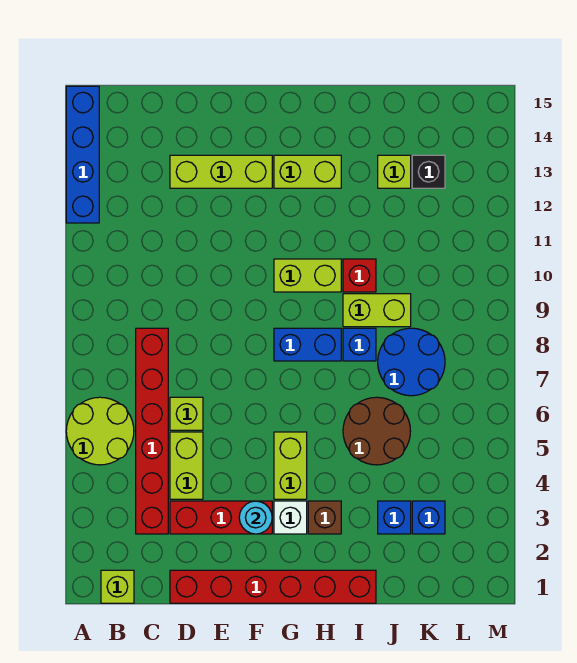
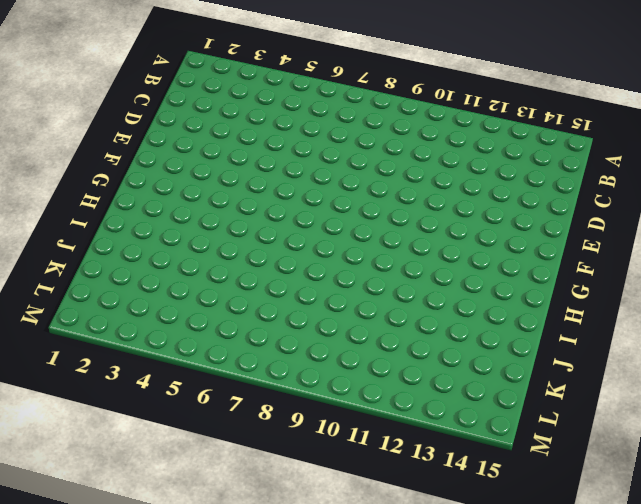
none -> lime round brick A5:B6 level 1
none -> blue brick A12:A15 level 1
none -> lime brick B1 level 1

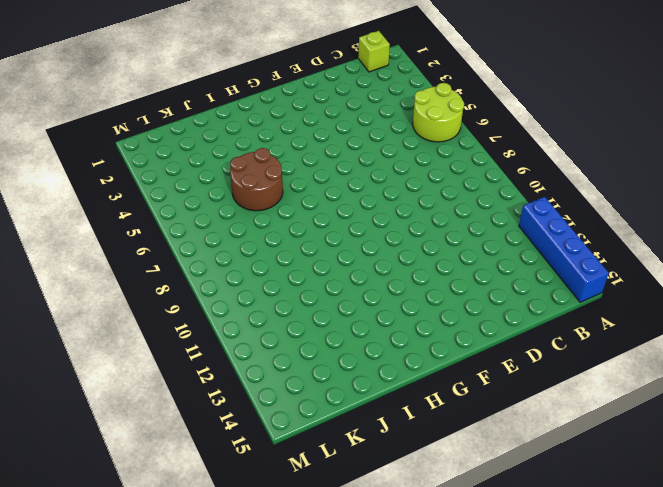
none -> red brick C3:C8 level 1
none -> red brick D1:I1 level 1
none -> red brick D3:F3 level 1

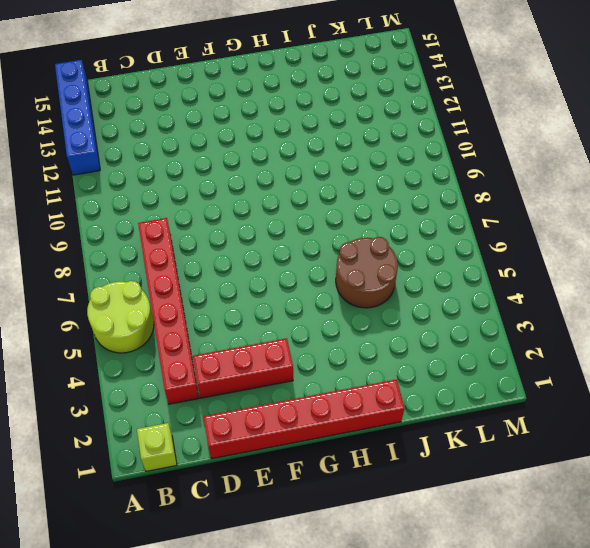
none -> lime brick D4:D5 level 1
none -> lime brick D6 level 1
none -> lime brick D13:F13 level 1

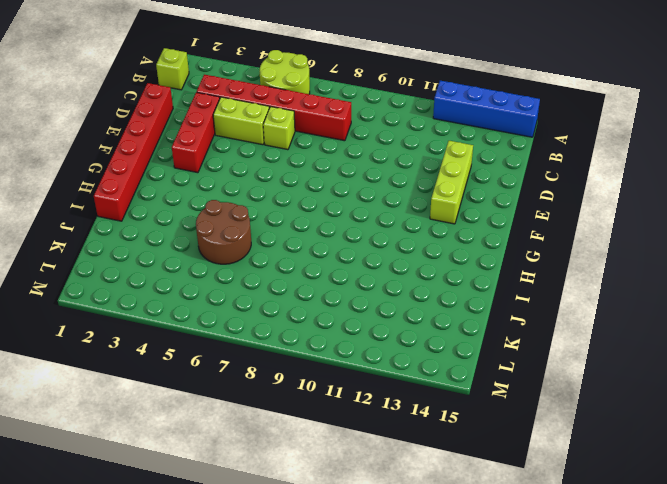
none -> white brick G3 level 1
none -> lime brick G4:G5 level 1
none -> blue brick G8:H8 level 1

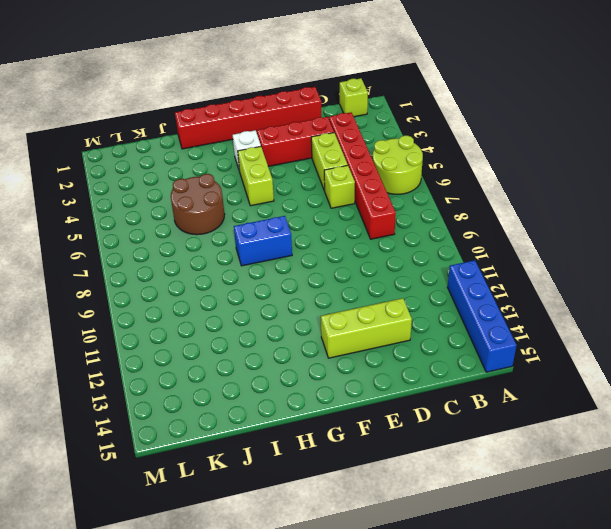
none -> lime brick G10:H10 level 1
none -> lime brick G13:H13 level 1
none -> brown brick H3 level 1

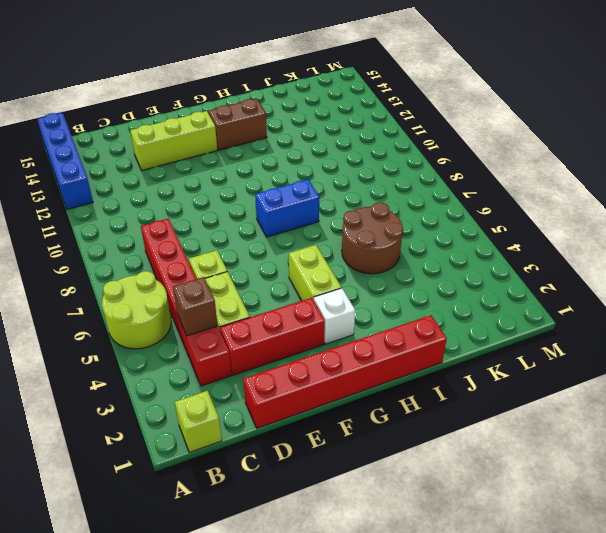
brown brick C4 level 2 -> brown brick H3 level 1
brown brick G13:H13 level 1 -> lime brick G13:H13 level 1
none -> lime brick G10:H10 level 1
none -> blue brick I8 level 1
none -> lime brick I9:J9 level 1

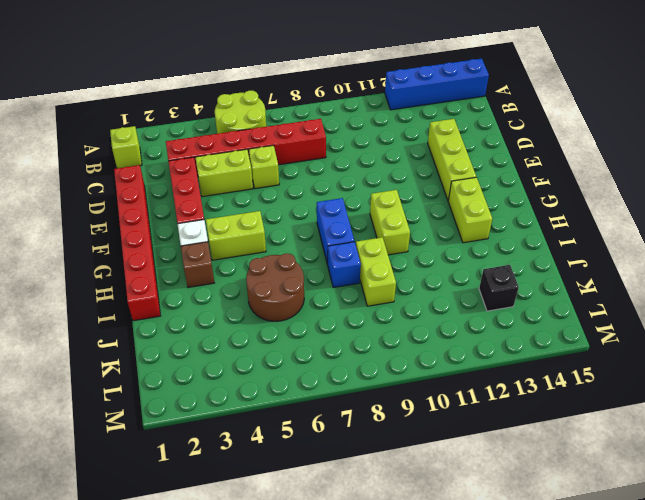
none -> red brick I10 level 1
none -> blue brick J3 level 1
none -> blue round brick J7:K8 level 1

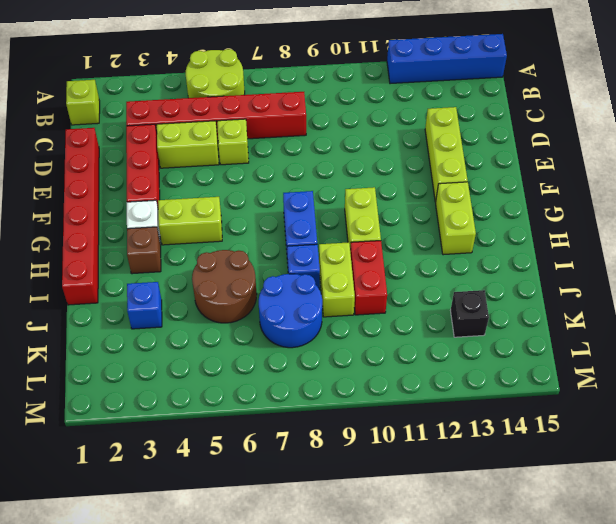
red brick I10:J10 level 1 -> red brick I10 level 1
none -> lime brick J13 level 1
none -> blue brick K3 level 1
none -> cyan round brick F3 level 2

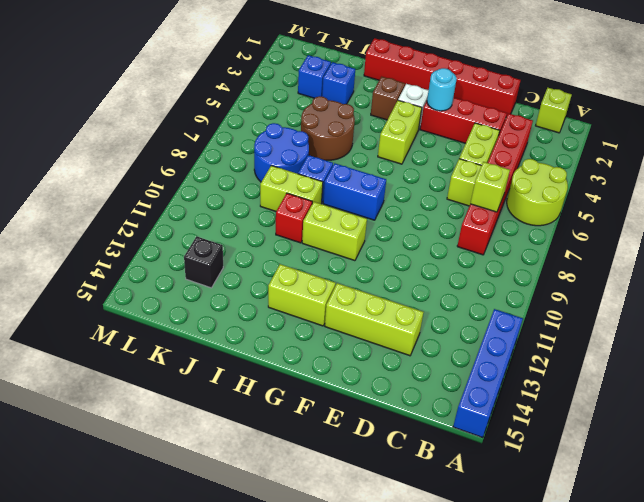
lime brick C7 level 2 -> lime brick J13 level 1

